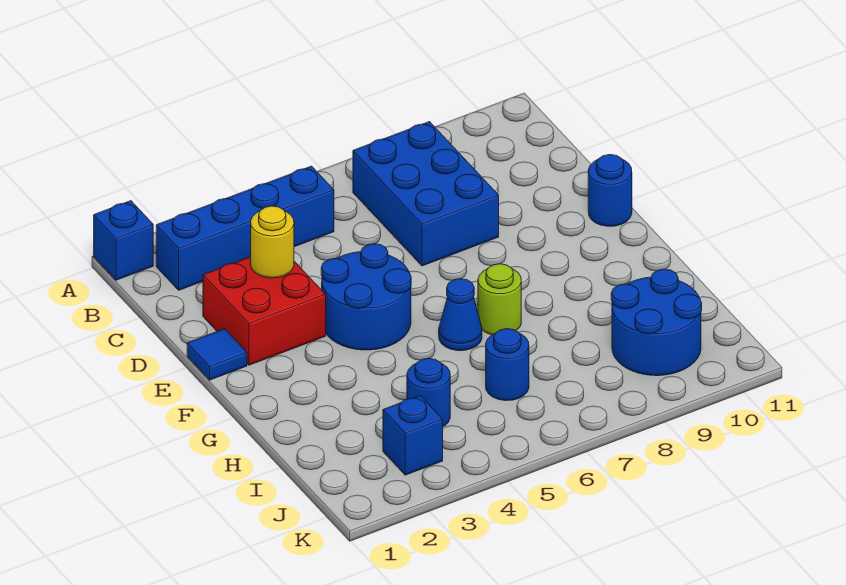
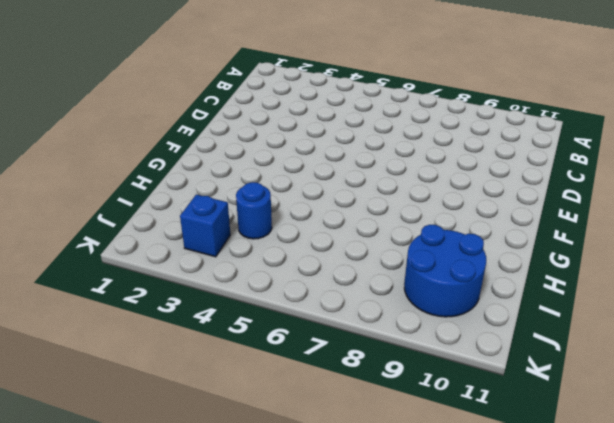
none -> blue brick A1 level 1
none -> blue brick B2:B5 level 1
none -> blue brick B7:D8 level 1

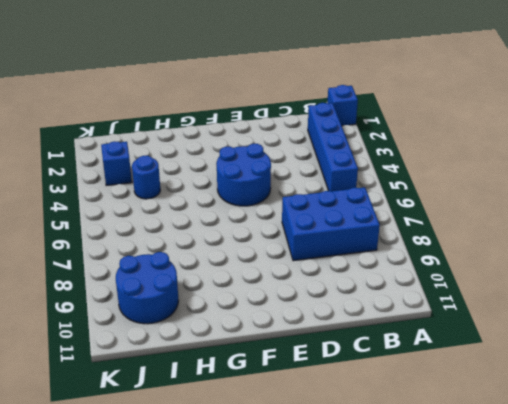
none -> red brick D2:E3 level 1
none -> blue tile E1 level 1
none -> blue round brick E11 level 1

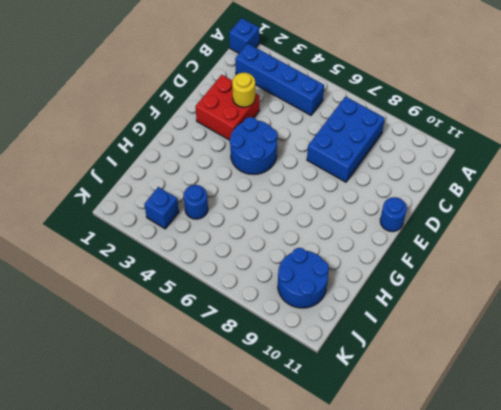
none -> blue tile E1 level 1
none -> blue cone G6 level 1
none -> lime round brick G7 level 1

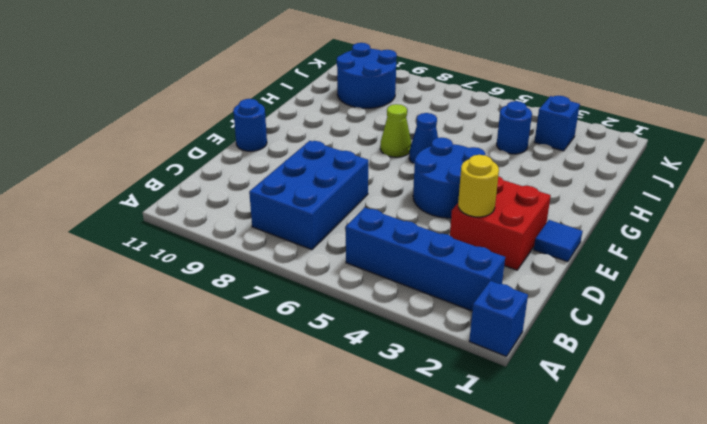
lime cone G7 level 1 -> lime round brick G7 level 1
none -> blue round brick I6 level 1

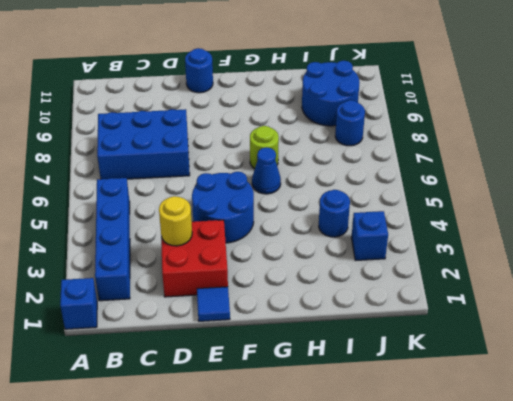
blue round brick J8 level 1 -> blue round brick I6 level 1

